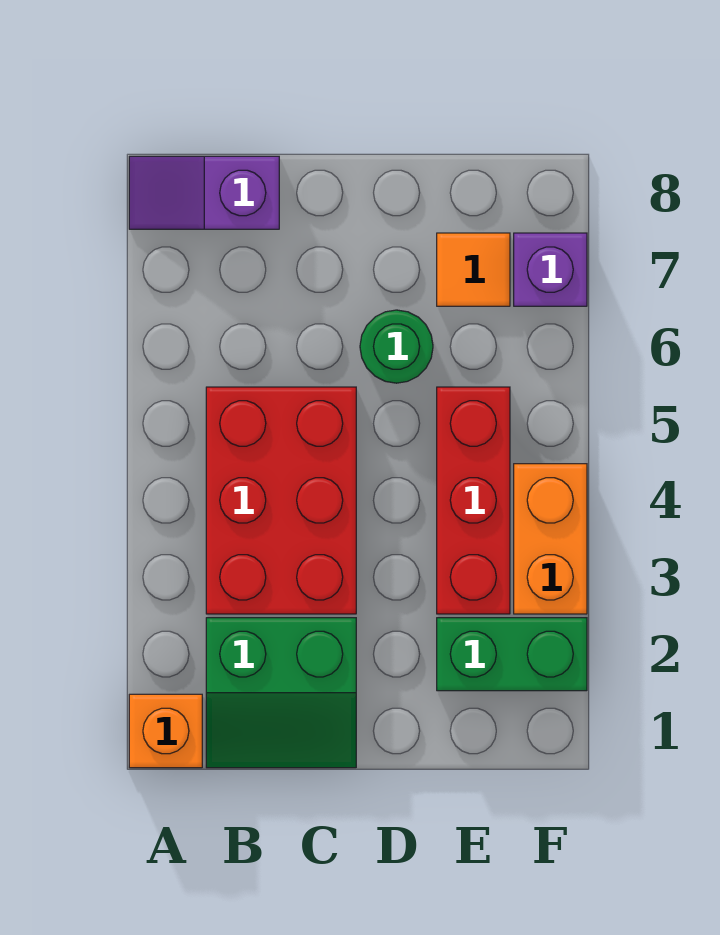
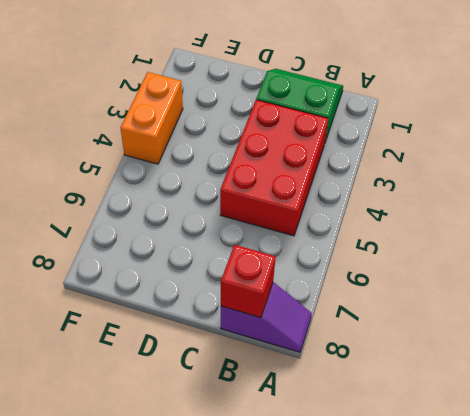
red brick B8 level 2 -> none
none -> orange brick A1 level 1
none -> green round brick D6 level 1

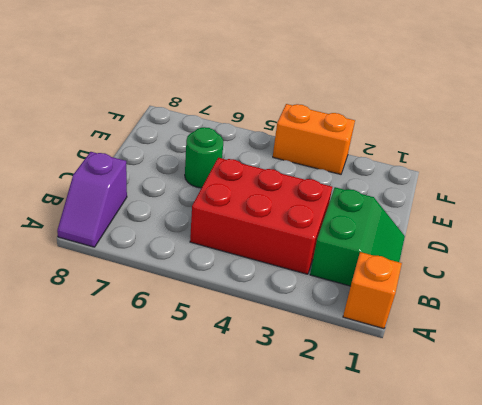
none -> green brick E2:F2 level 1
none -> red brick E3:E5 level 1

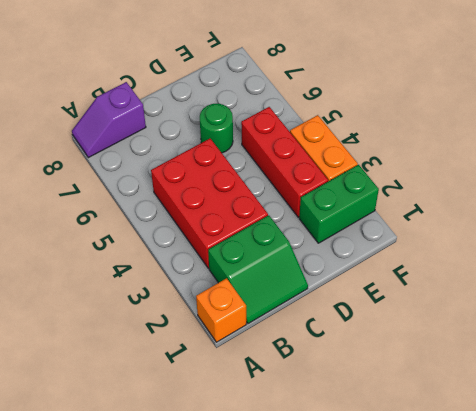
none -> orange tile E7 level 1
none -> purple brick F7 level 1

